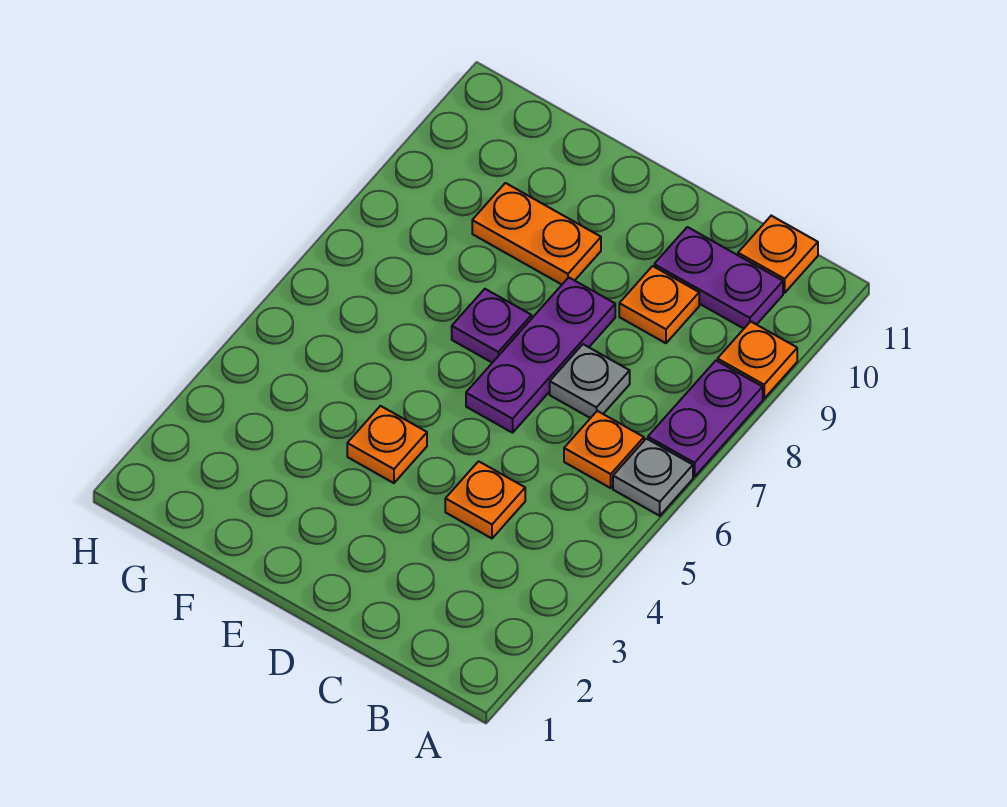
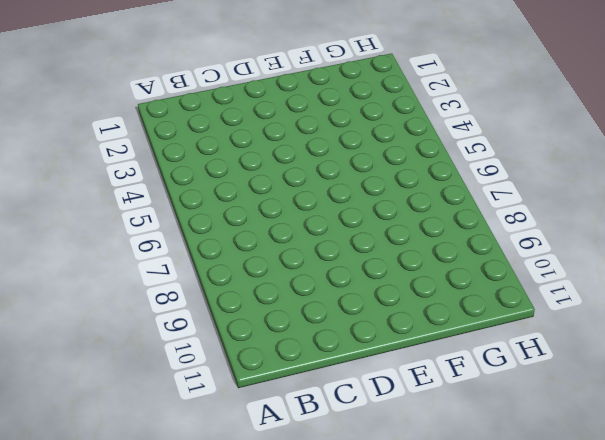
none -> grey plate A6 level 1
none -> purple plate A7:A8 level 1
none -> orange plate A9 level 1

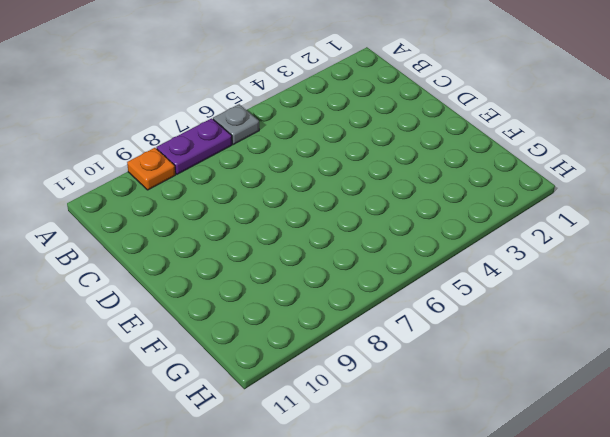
none -> orange plate B6 level 1
none -> purple plate B10:C10 level 1
none -> orange plate B11 level 1

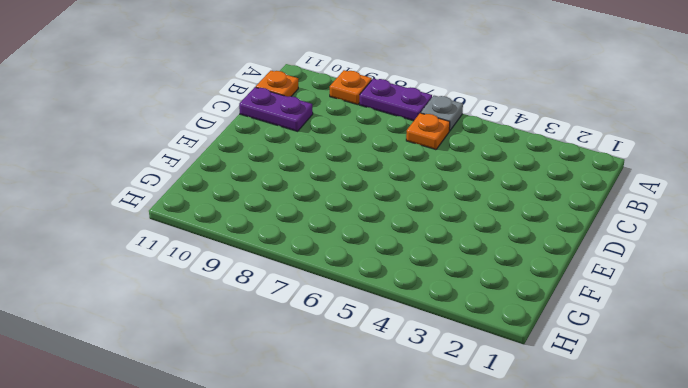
purple plate C10:C11 level 1 -> purple plate B10:C10 level 1
none -> orange plate C4 level 1
none -> grey plate C7 level 1
none -> orange plate C9 level 1

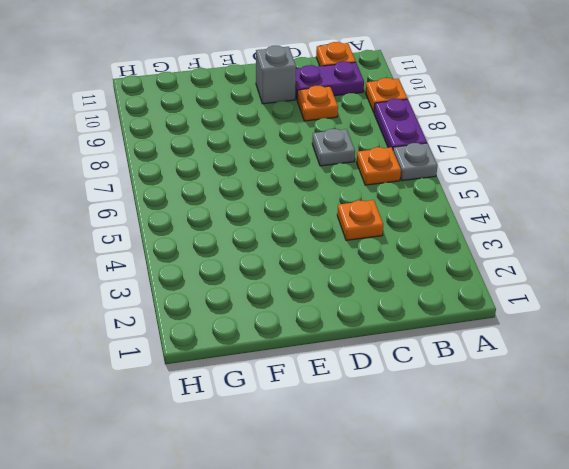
grey brick D10 level 1 -> none
none -> purple plate D6:D8 level 1
none -> orange plate E4 level 1
none -> purple plate E7 level 1

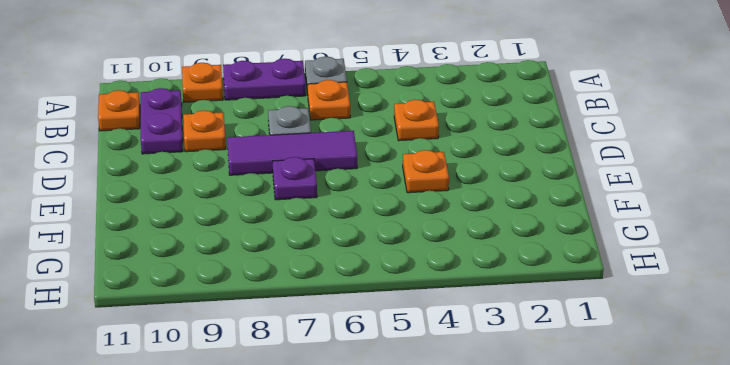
purple tile D6:D8 level 1 -> purple plate D6:D8 level 1
none -> orange plate E9:F9 level 1

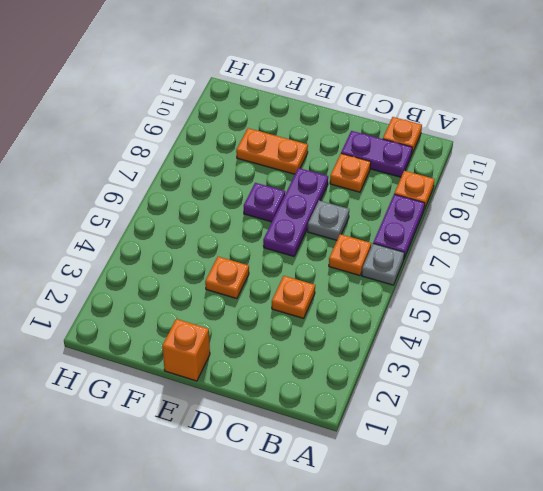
orange brick E1 level 1 -> none

